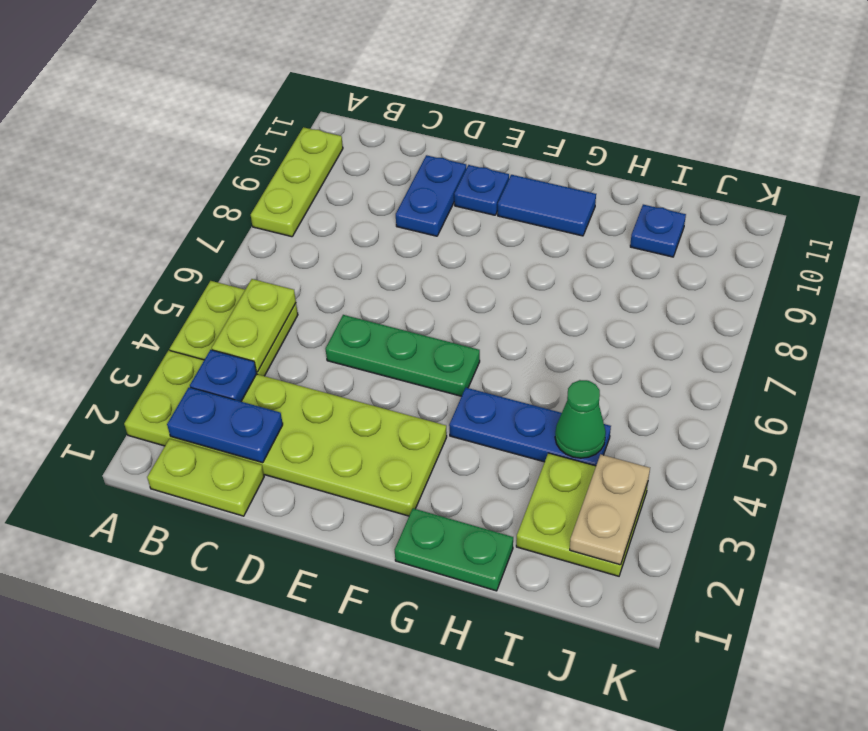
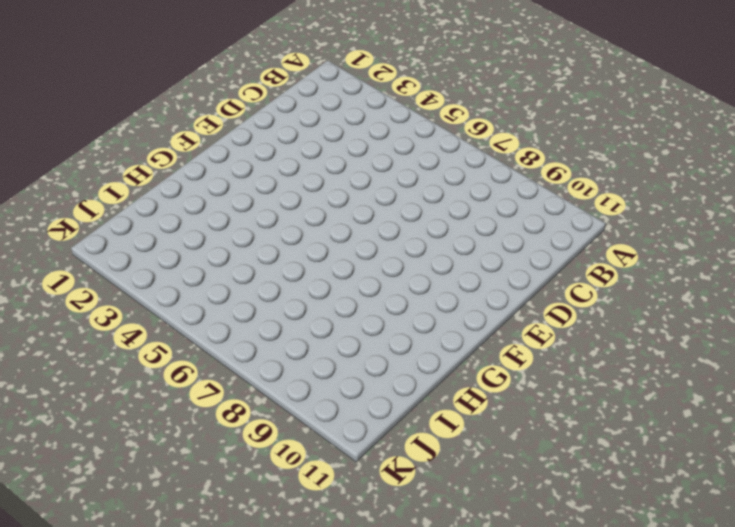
none -> lime plate A2:F3 level 1
none -> lime plate A4:B5 level 1
none -> lime plate A8:A10 level 1

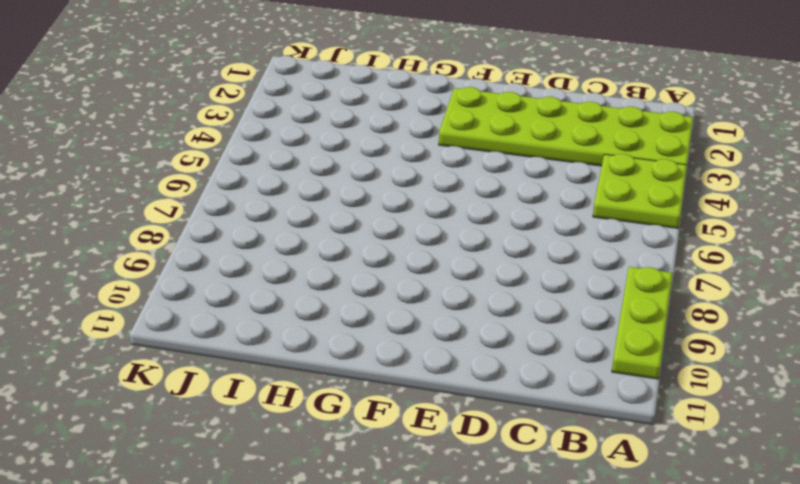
none -> lime plate B1:C1 level 1
none -> green plate D5:F5 level 1
none -> blue plate D9:D10 level 1

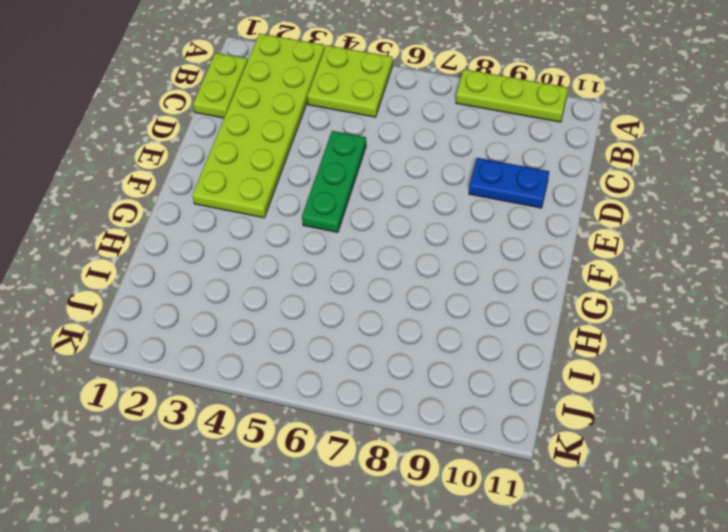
none -> blue plate E10 level 1
none -> blue tile F10:G10 level 1
none -> green plate G1:H1 level 1

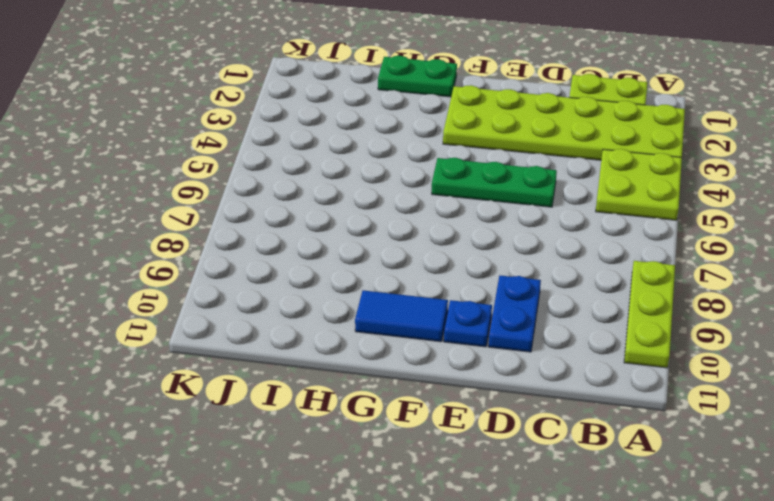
none -> blue plate G4:I4 level 1
none -> lime plate I2:J3 level 1
none -> blue plate I10 level 1

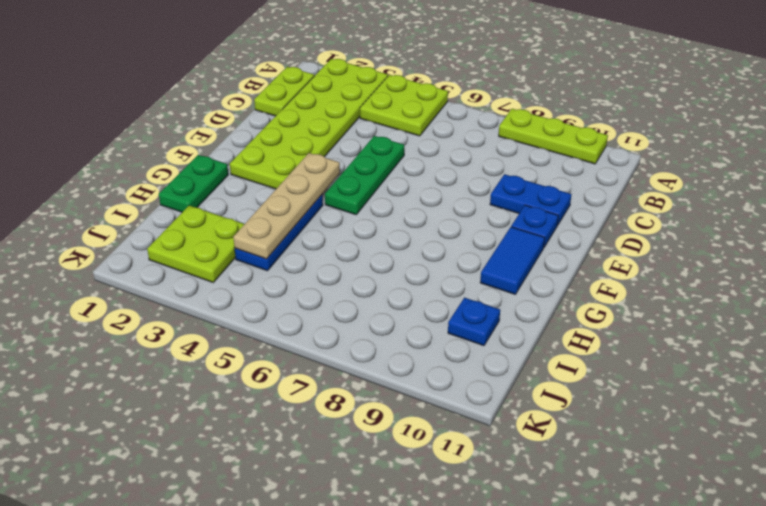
tan plate F4:I4 level 2 -> green cone I4 level 2
none -> blue plate B2:C2 level 2
none -> blue plate B3 level 2
none -> lime plate B4:B5 level 2

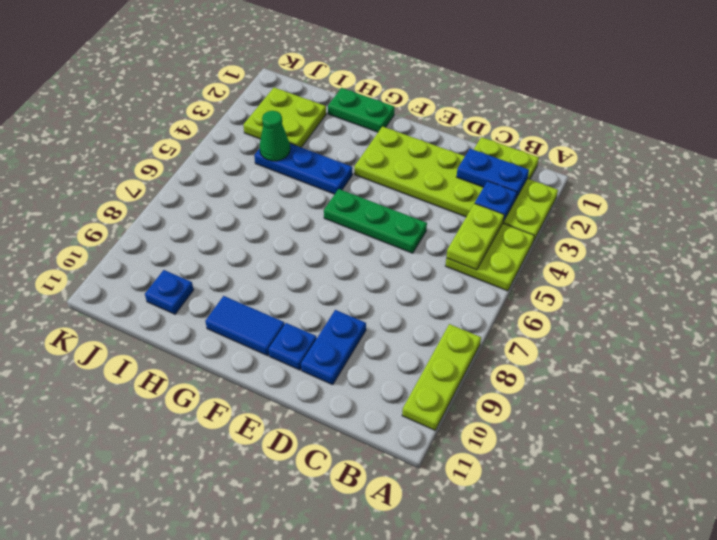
none -> tan plate J2:J3 level 2

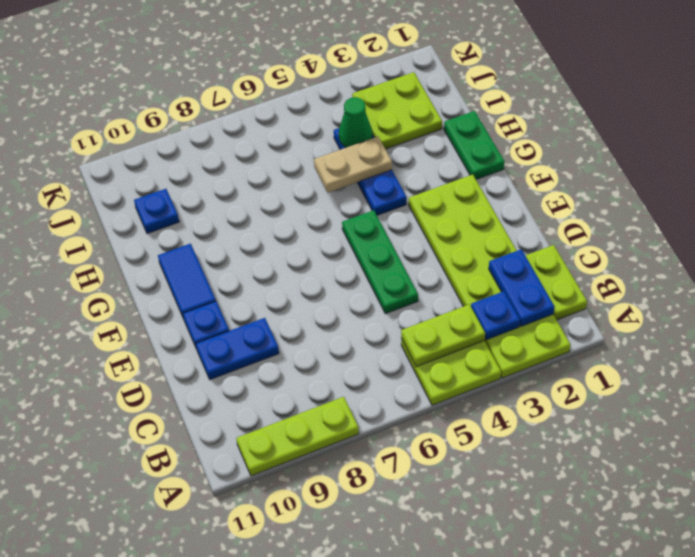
tan plate H4:H5 level 2 -> tan plate J2:J3 level 2

